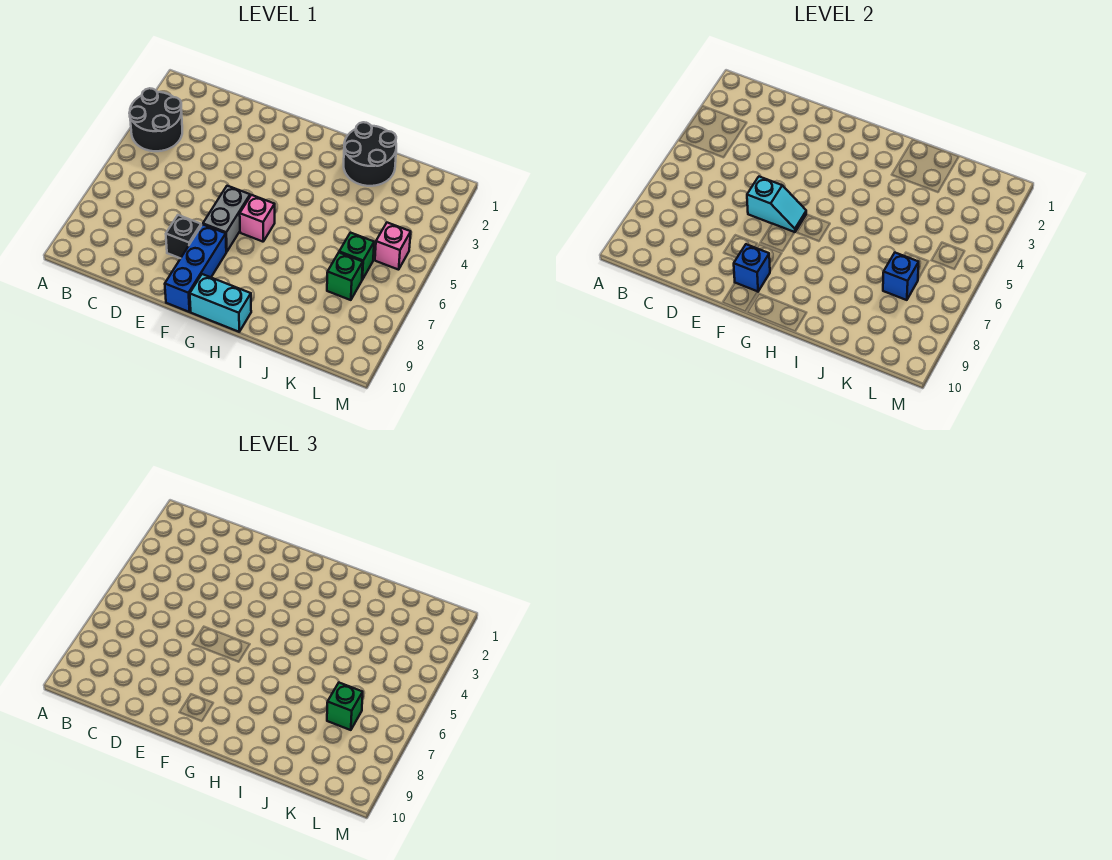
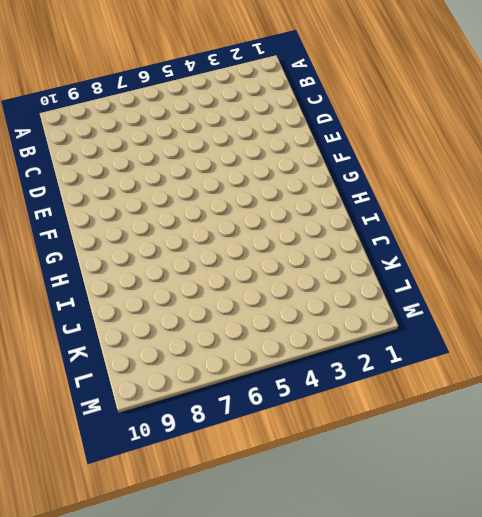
none -> black round brick A3:B4 level 1
none -> black brick E8 level 1
none -> grey brick F6:F7 level 1

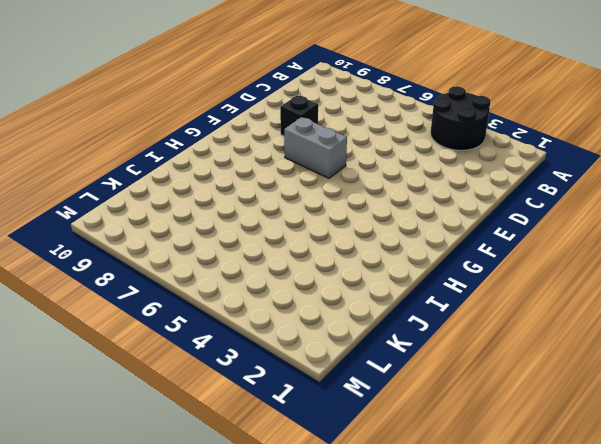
none -> blue brick F8:F10 level 1
none -> pink brick G6 level 1
none -> cyan brick G10:H10 level 1

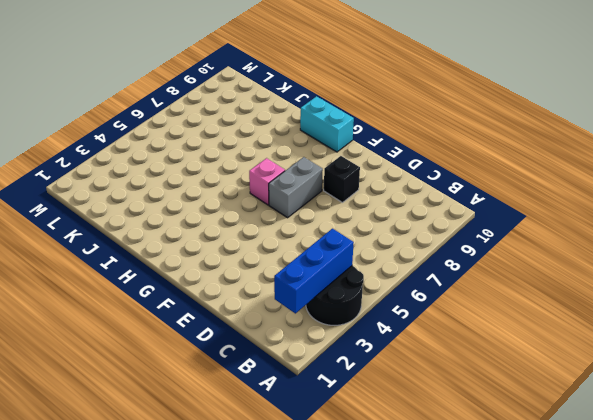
blue brick B2:B4 level 2 -> blue brick F8:F10 level 1
none -> black round brick I1:J2 level 1
none -> green brick K6 level 1
none -> green brick K7 level 1

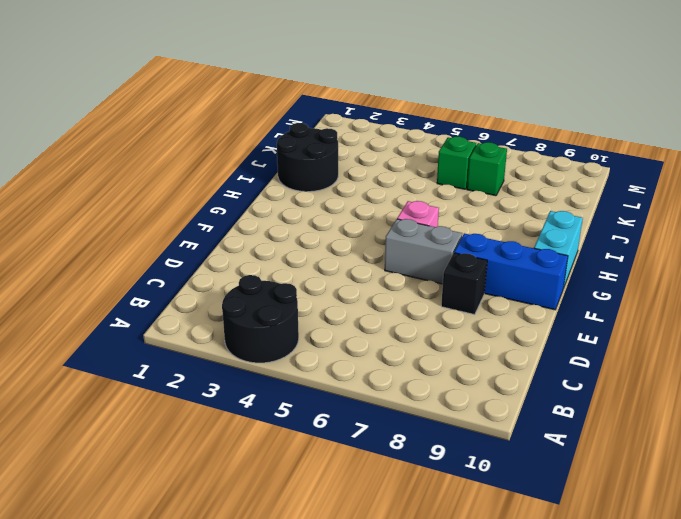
none -> pink brick L5 level 1
none -> cyan slope E6:F6 level 2 top E
none -> blue brick F9 level 2

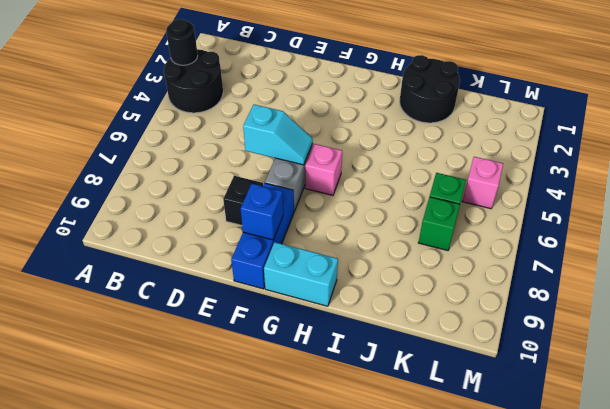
black round brick A3 level 2 -> none
none -> blue brick K7 level 2
none -> green brick K7 level 3

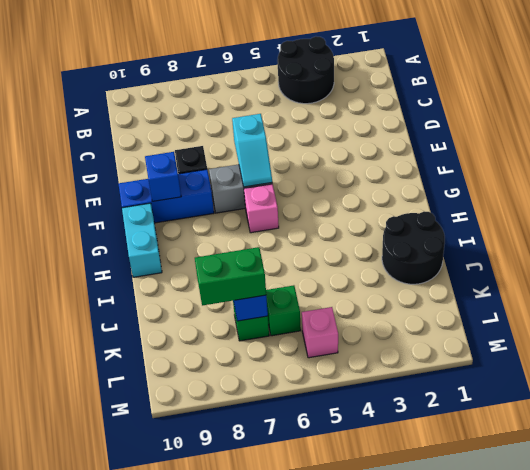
green brick K7:K8 level 3 -> green brick K7 level 3

